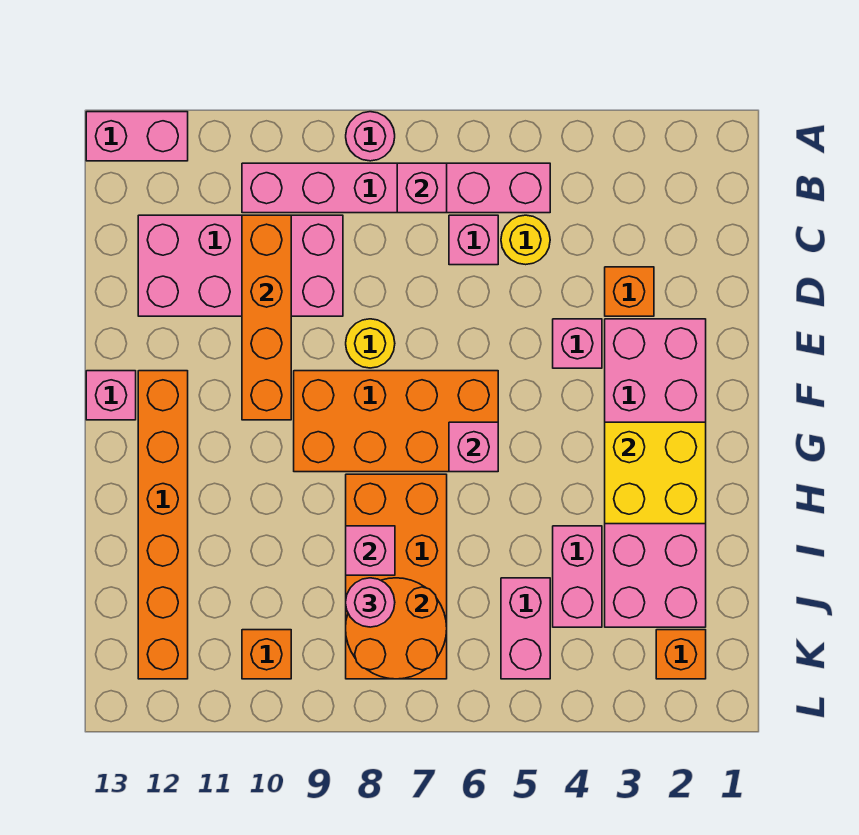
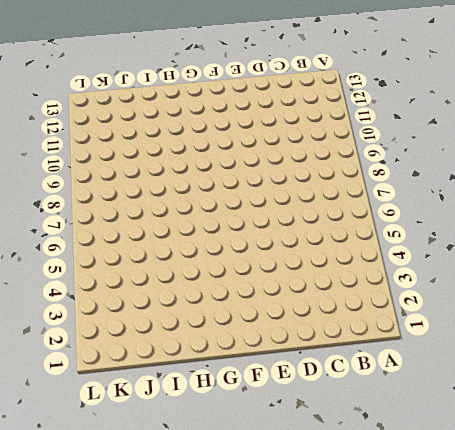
none -> pink round brick A8 level 1
none -> pink brick A12:A13 level 1
none -> pink brick B5:B10 level 1

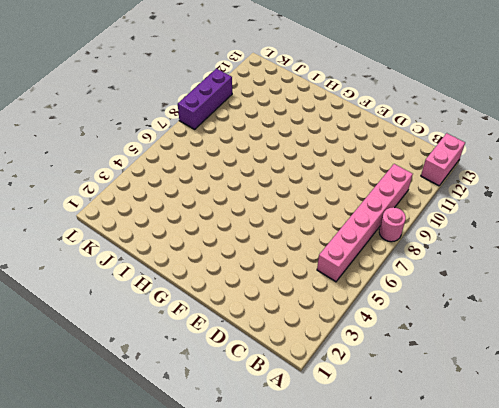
purple brick L8:L10 level 1 -> none
none -> yellow round brick C5 level 1
none -> pink brick C6 level 1
none -> pink brick C9:D12 level 1

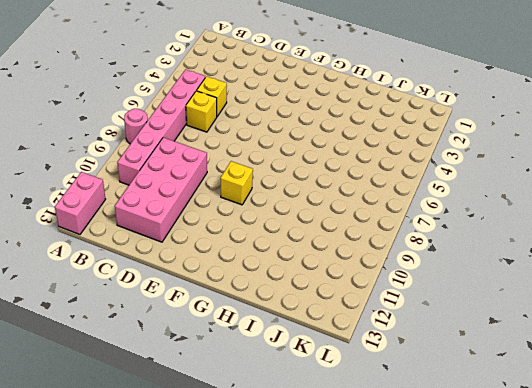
yellow brick C5 level 1 -> yellow round brick C5 level 1
yellow brick C6 level 1 -> pink brick C6 level 1
yellow brick F9 level 1 -> orange brick F6:G9 level 1
none -> orange brick D3 level 1
none -> pink brick E2:J3 level 1
none -> pink brick E4 level 1

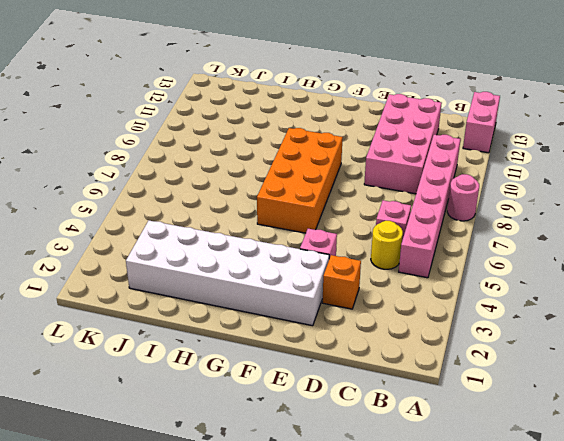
white brick E2:J3 level 1 -> pink brick E2:J3 level 1
none -> yellow round brick E8 level 1
none -> orange brick F12:K12 level 1
none -> pink brick F13 level 1

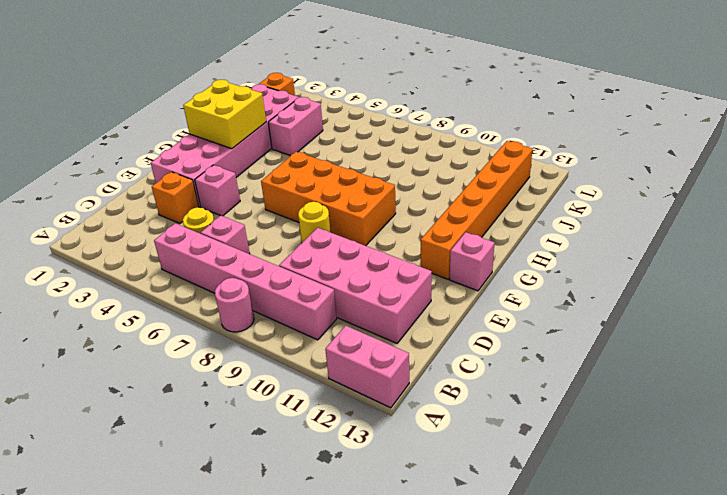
none -> orange brick H7:K8 level 1
none -> pink brick J5:K5 level 1
none -> orange brick K10 level 1

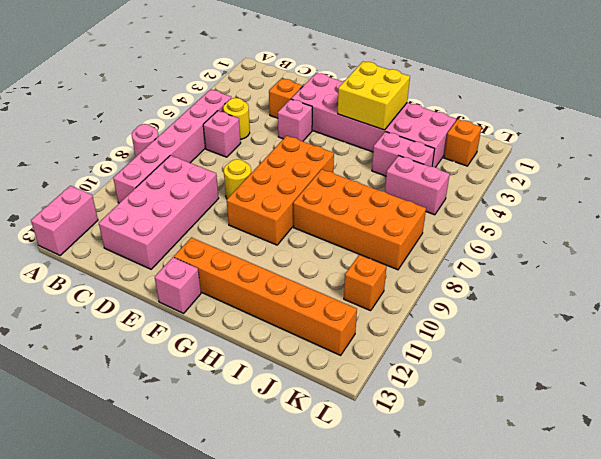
none -> pink brick B7 level 2
none -> orange brick C10:F10 level 2
none -> pink brick G6 level 2

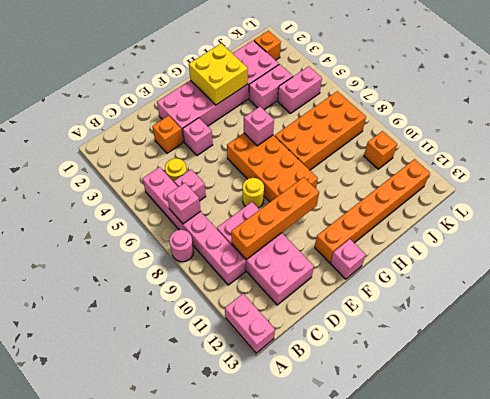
none -> pink brick I8 level 2
none -> orange round brick J7:K8 level 2
none -> pink round brick J8 level 3

